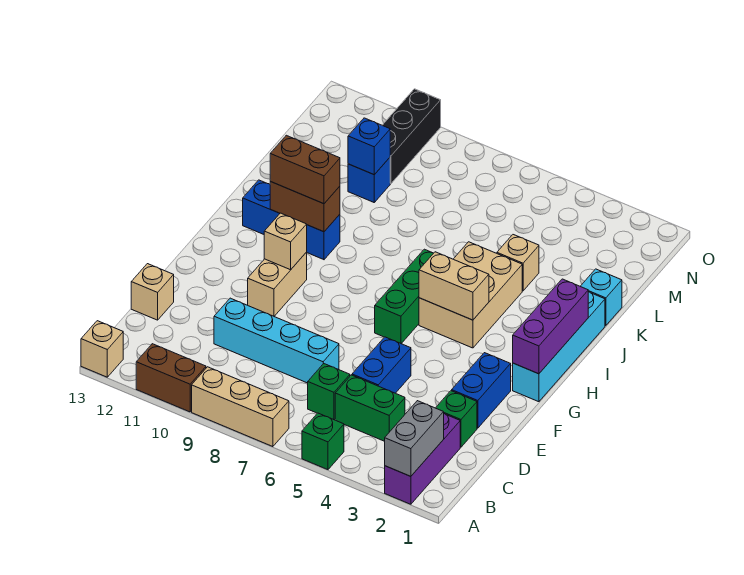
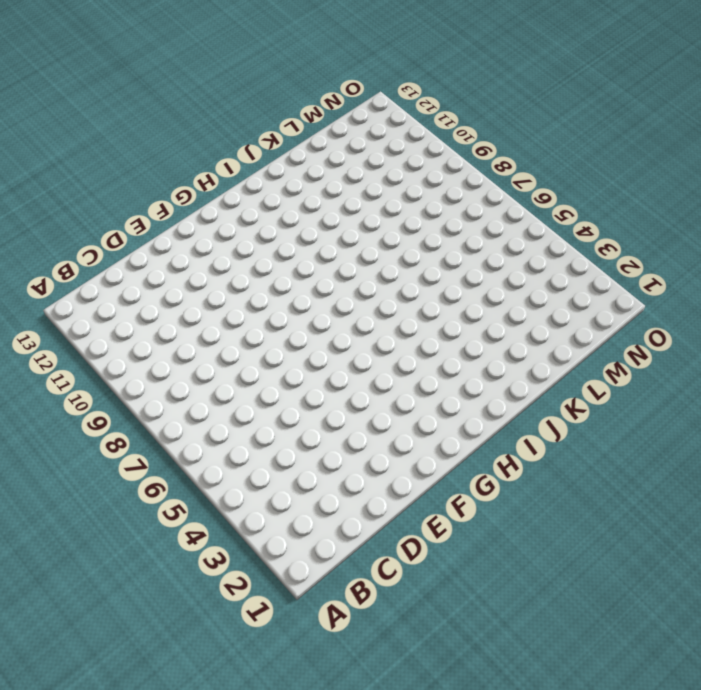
none -> purple brick A2:C2 level 1
none -> green brick A5 level 1
none -> tan brick A7:A9 level 1

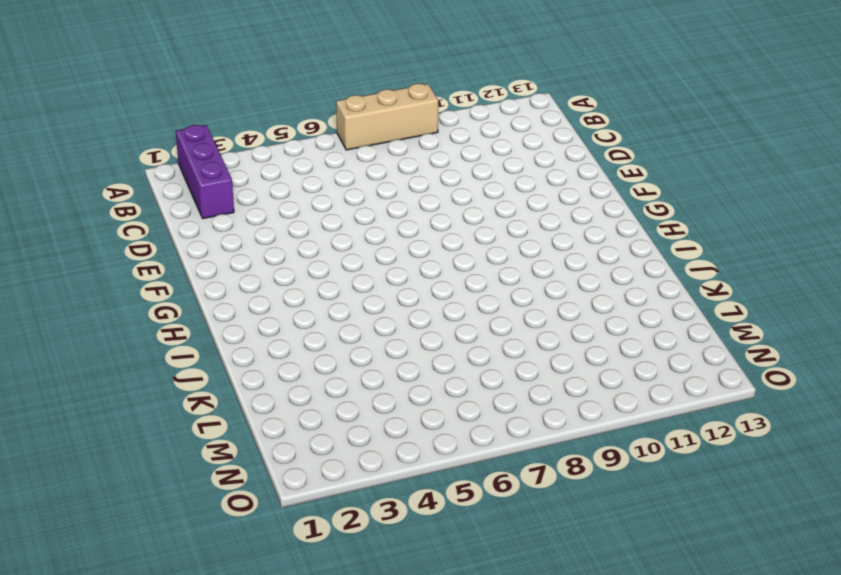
none -> green brick A5 level 1
none -> brown brick A10:A11 level 1
none -> tan brick A13 level 1

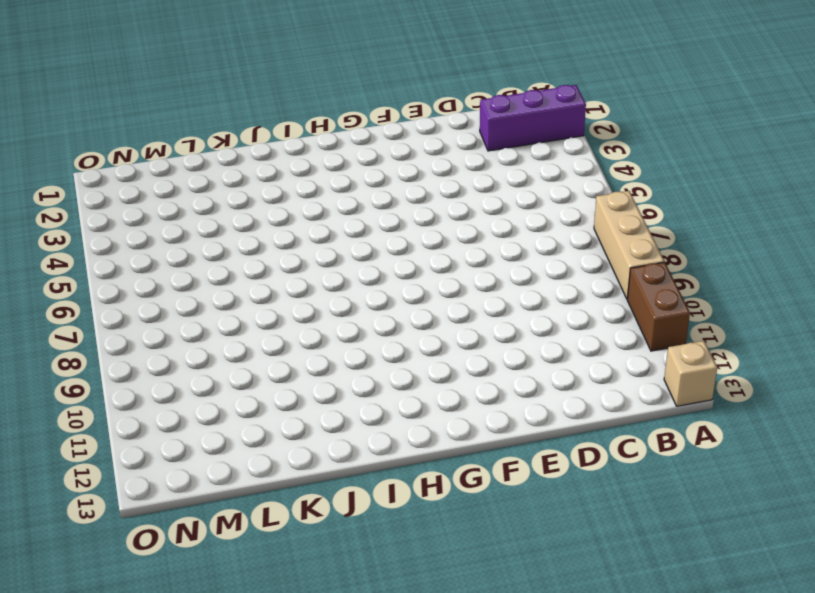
none -> green brick A5 level 1
none -> green brick C4:C5 level 1
none -> green brick C6 level 1

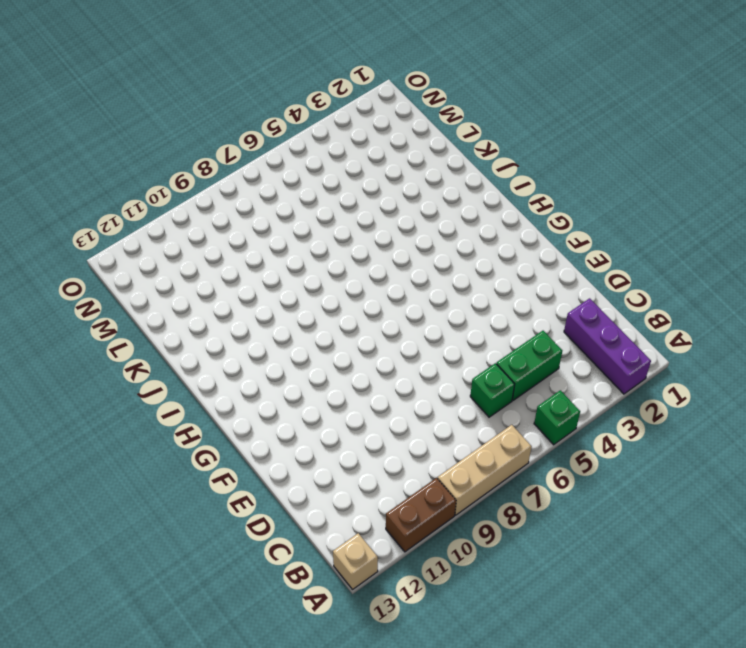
none -> green brick D2 level 1
none -> blue brick D5:E5 level 1
none -> cyan brick D7:D10 level 1

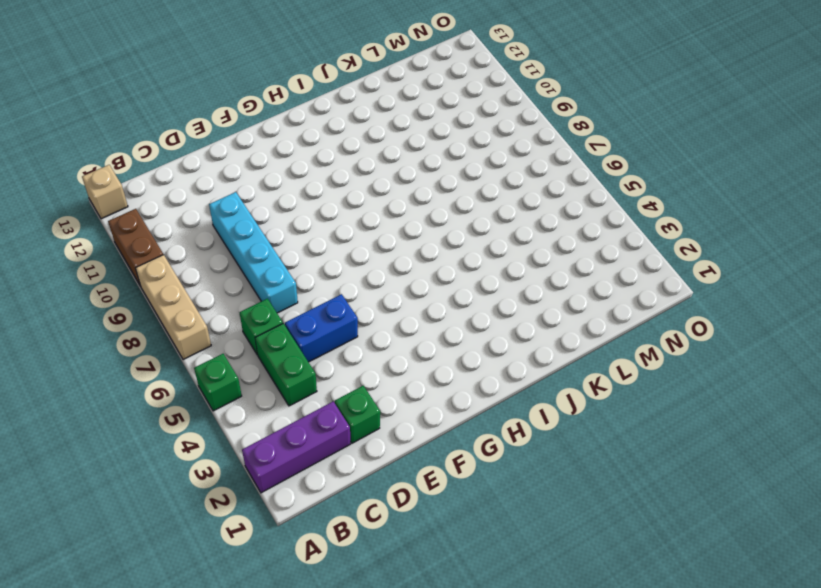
none -> tan brick D13 level 1
none -> blue brick E2:F2 level 1
none -> tan brick F10:G10 level 1

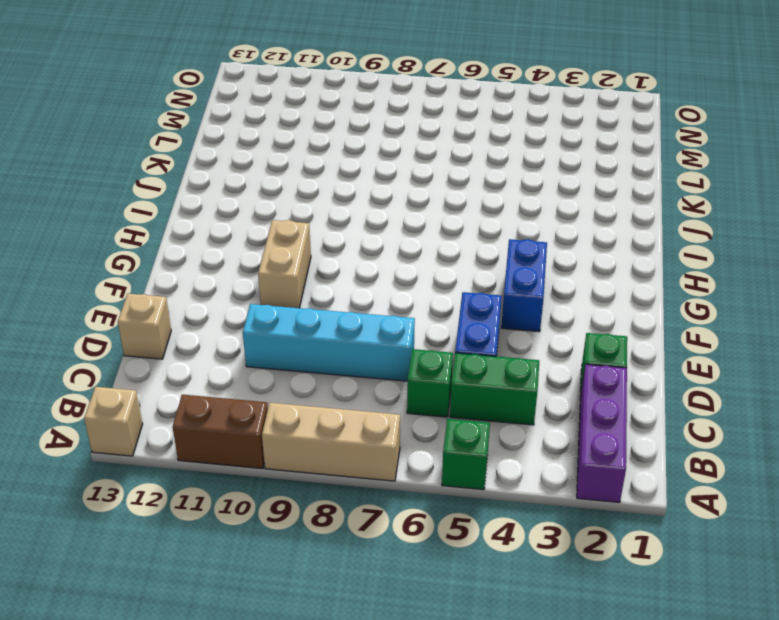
blue brick F4:G4 level 1 -> blue brick E2:F2 level 1
none -> cyan brick G1:J1 level 1
none -> green brick G6:I6 level 1
none -> tan brick H4:J5 level 1

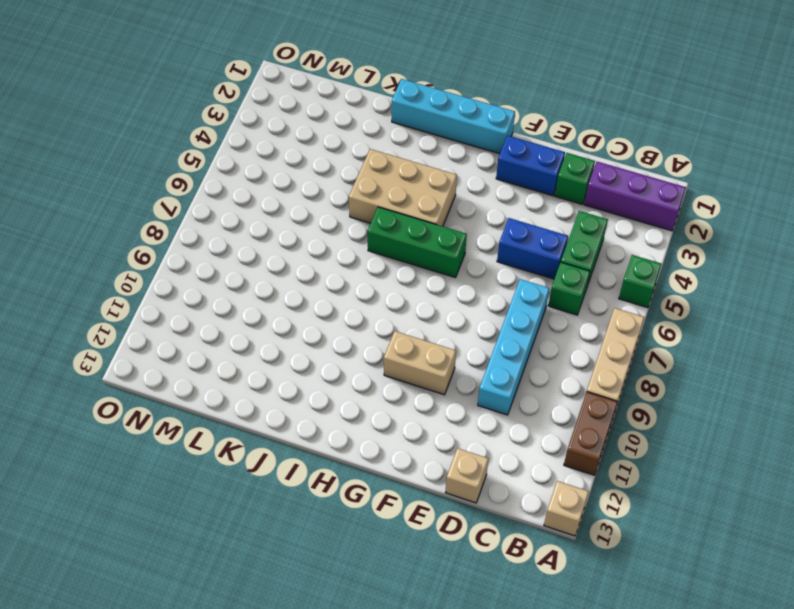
none -> blue brick I10:I12 level 1
none -> cyan brick K1 level 1
none -> tan brick K4 level 1

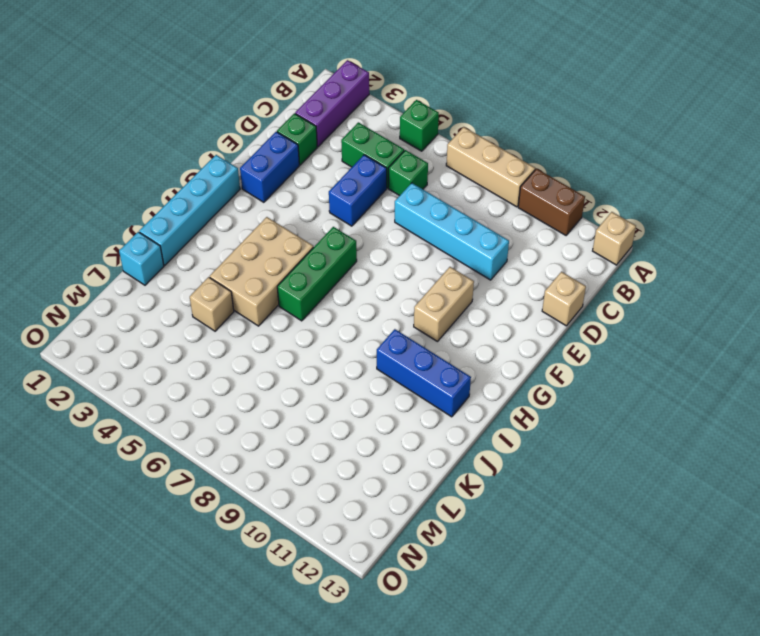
none -> blue brick L10 level 1
none -> black brick M10:O10 level 1
none -> grey brick A2:B2 level 2

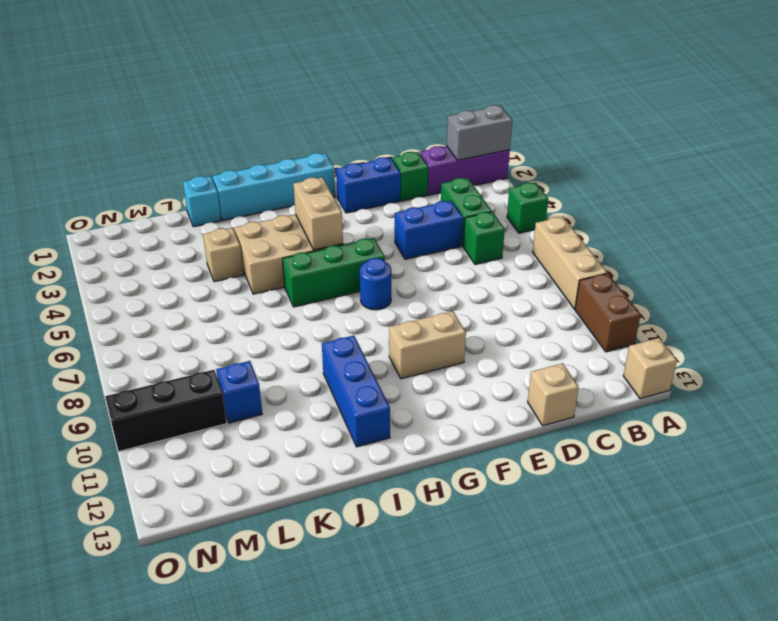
blue round brick G7 level 1 -> none
none -> cyan brick D7:D10 level 1
none -> purple brick G1:I1 level 2
none -> tan brick G10 level 2

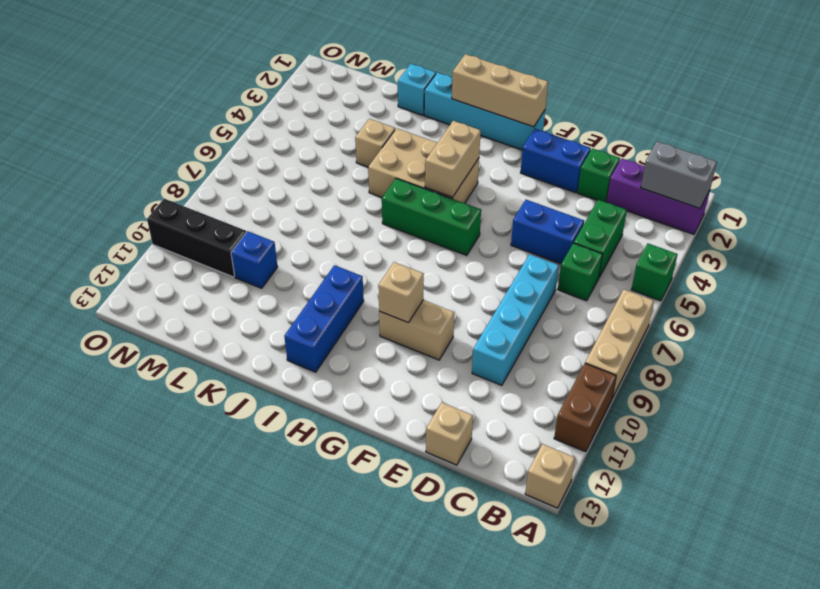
tan brick G1:I1 level 2 -> purple brick G1:I1 level 2
none -> brown brick I10:I11 level 2
none -> blue brick L10 level 2
none -> brown brick I10:I11 level 3

